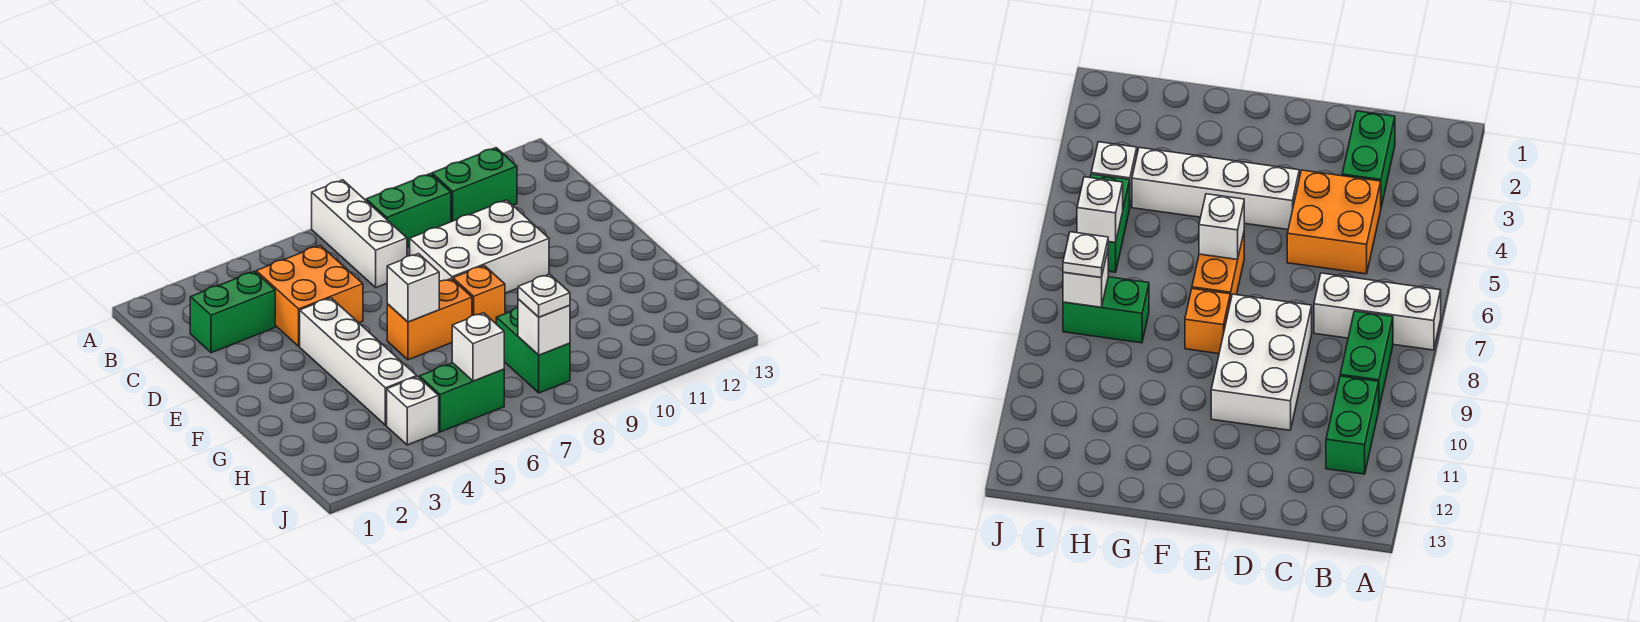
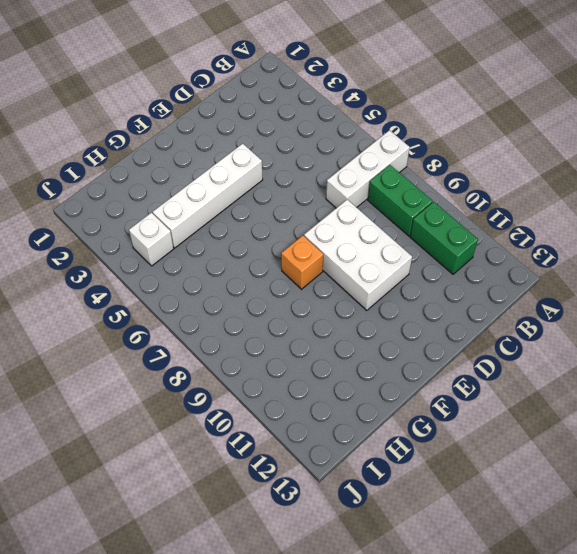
none -> green brick C2:C3 level 1
none -> orange brick C4:D5 level 1
none -> orange brick F6:F7 level 1

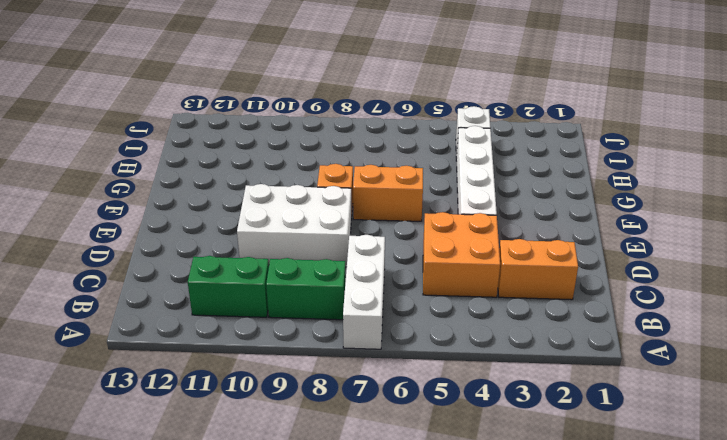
orange brick C2:C3 level 1 -> green brick C2:C3 level 1
none -> green brick H8:I8 level 1
none -> green brick I5:I6 level 1
none -> white brick F6 level 2

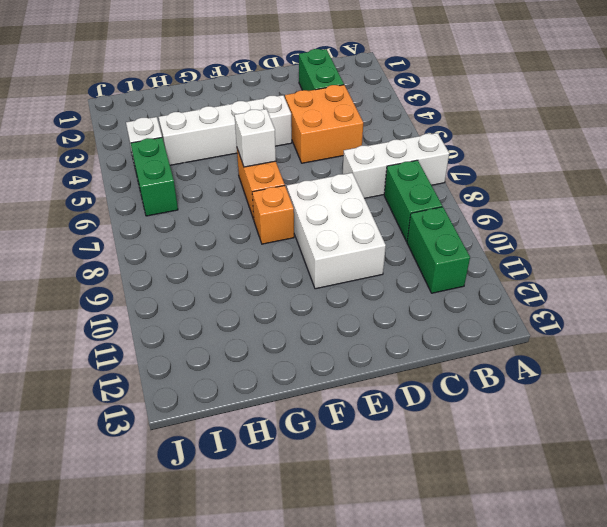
none -> green brick H8:I8 level 1
none -> white brick I6 level 2
none -> white brick I8 level 2

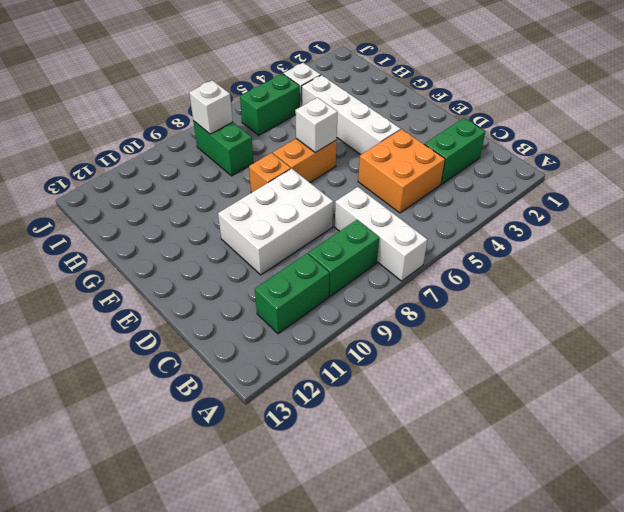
none -> white brick I6 level 2
none -> white plate I8 level 3

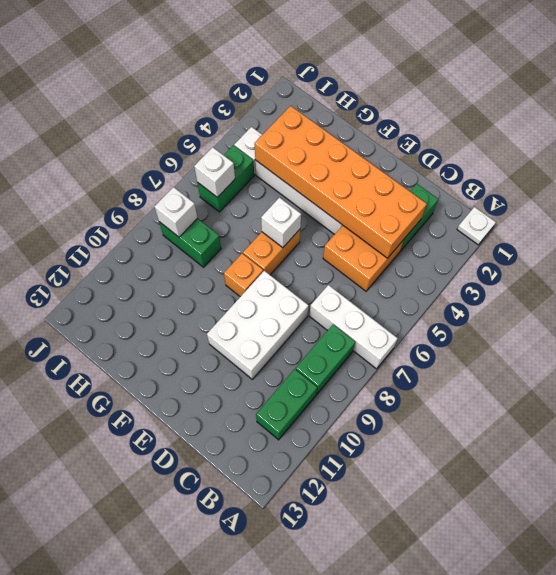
white plate A1 level 1 -> white plate I8 level 3
orange brick C3:H4 level 2 -> none

